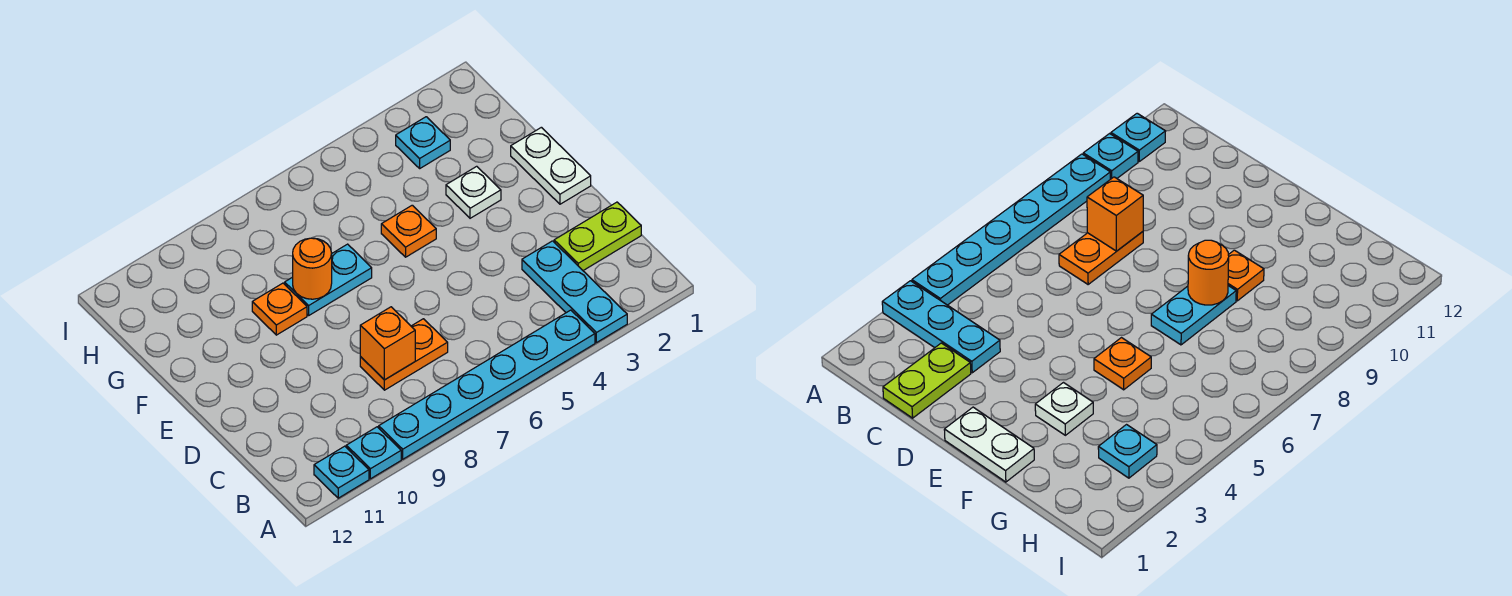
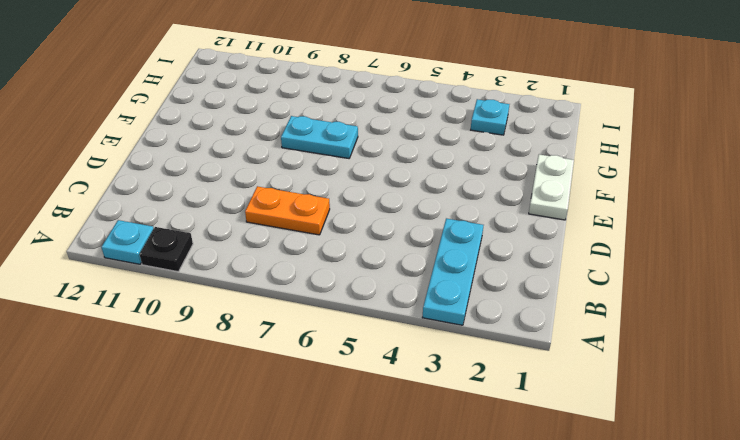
black plate A10 level 1 -> cyan plate A10 level 1
none -> cyan plate A4:A9 level 1
none -> lime plate C1:C2 level 1
none -> white plate F3 level 1

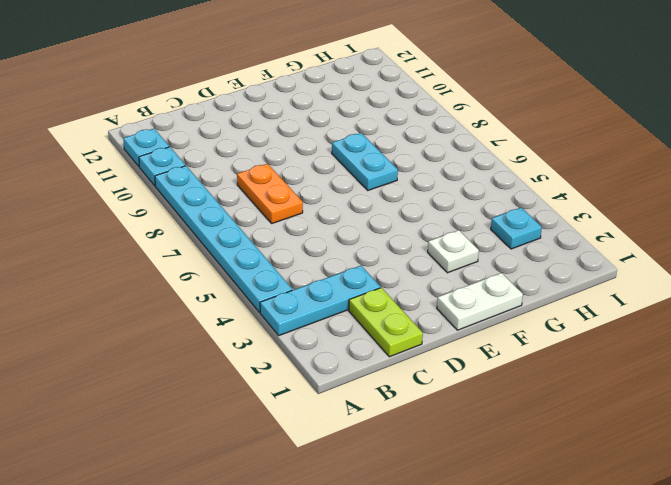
none -> orange plate F5 level 1
none -> orange plate F9 level 1
none -> orange brick C8 level 2

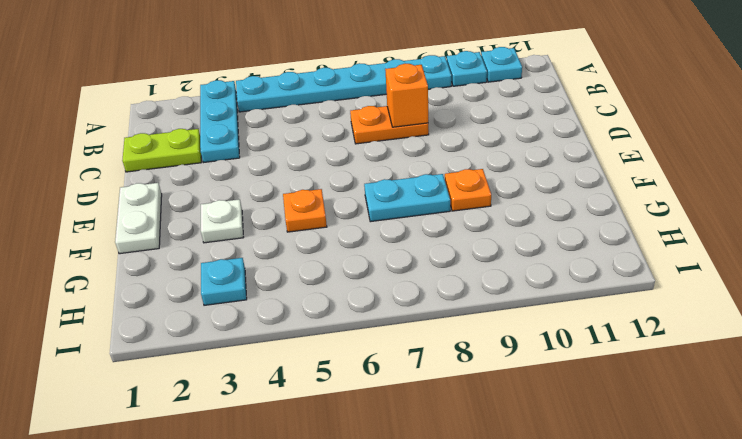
none -> orange round brick F8 level 2

